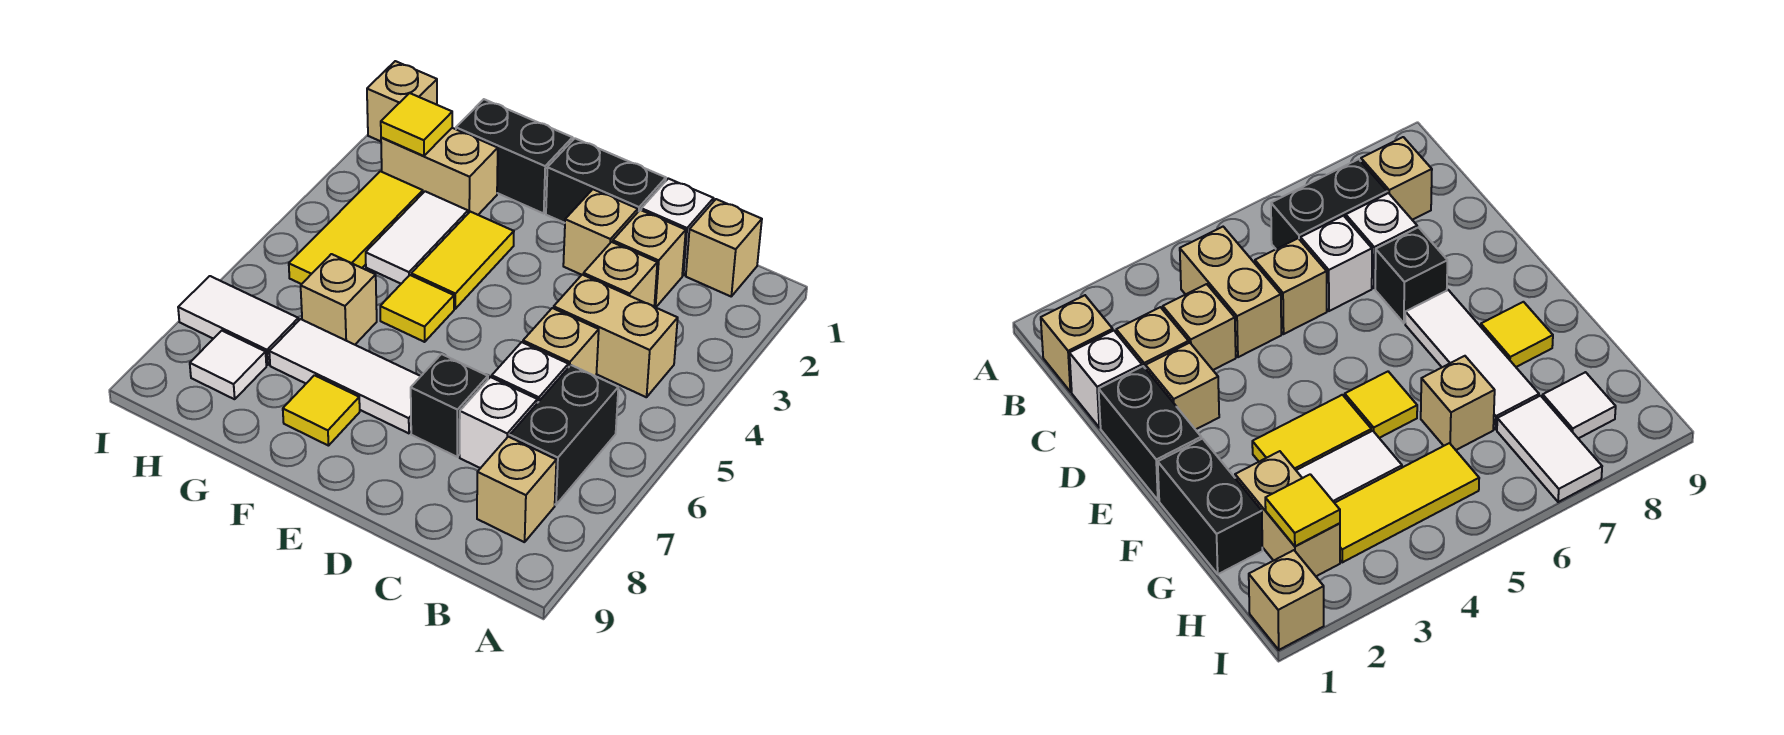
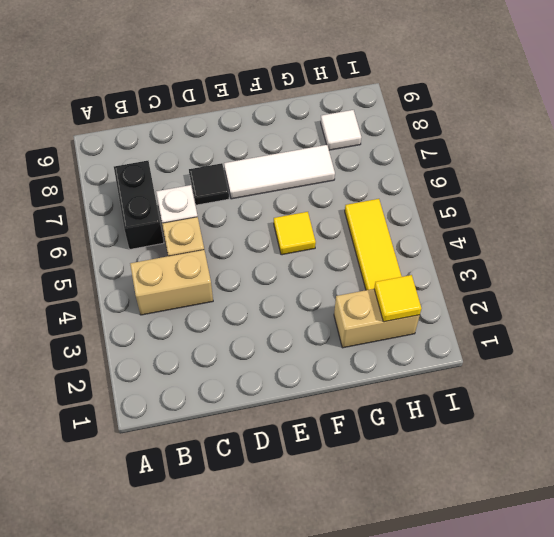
black tile D7 level 1 -> black brick D7 level 1
none -> tan brick B1 level 1
none -> tan brick B8 level 1
none -> white brick C1 level 1

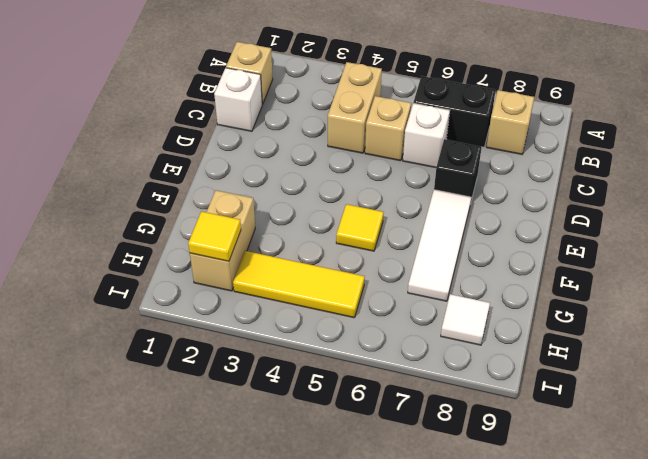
none -> tan brick C2 level 1
none -> tan brick C3 level 1
none -> white brick C7 level 1

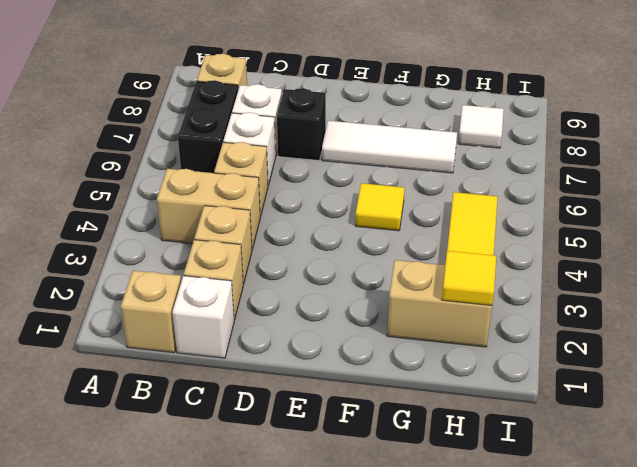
none -> black brick D1:E1 level 1
none -> tan brick D2 level 1
none -> black brick F1:G1 level 1

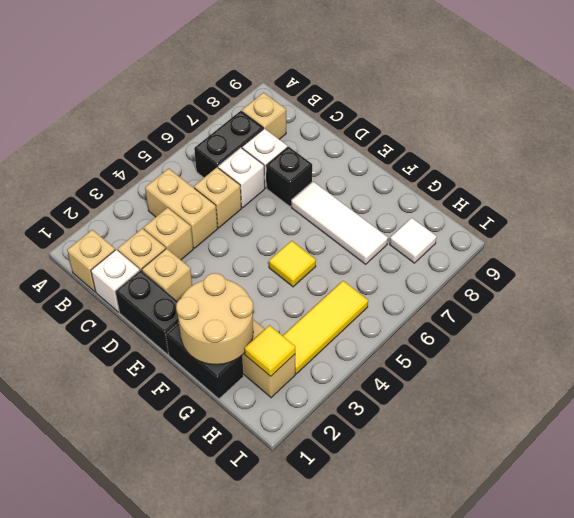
tan round brick F1:G2 level 2 -> none
none -> yellow tile F3:F4 level 1
none -> yellow tile F8 level 1
none -> white tile G3:G4 level 1

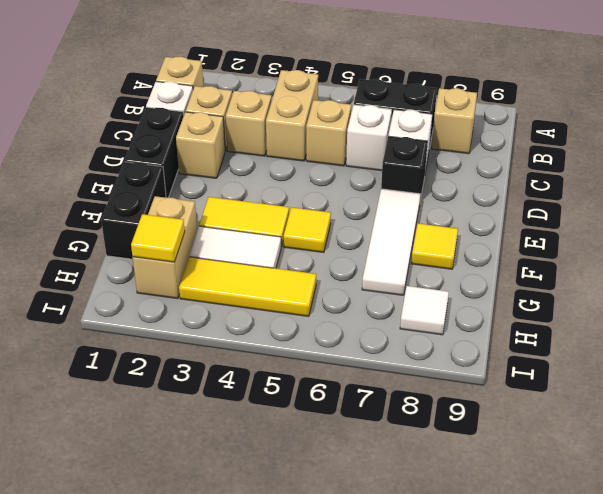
none -> tan brick G6 level 1
none -> white tile H7:I7 level 1
none -> tan brick I1 level 1

